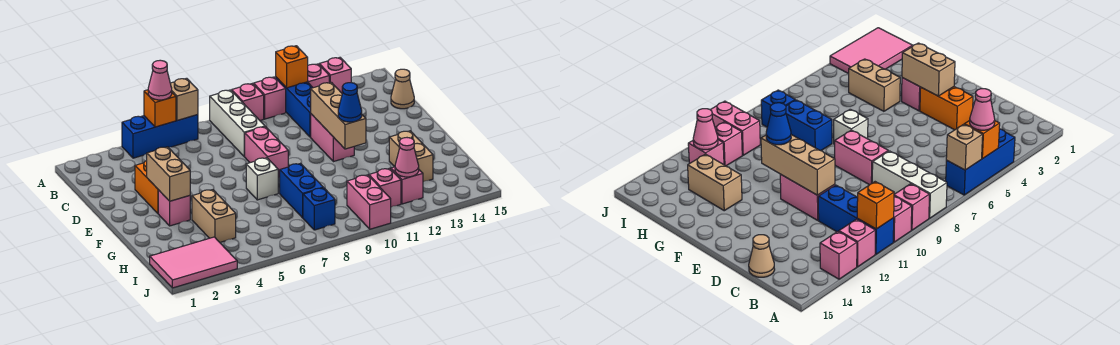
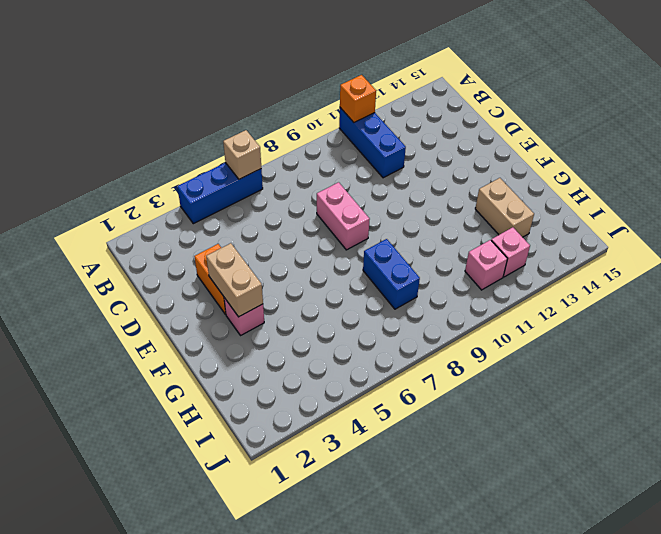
none -> white brick A8:C8 level 1
none -> pink brick A9 level 1
none -> pink brick A10 level 1

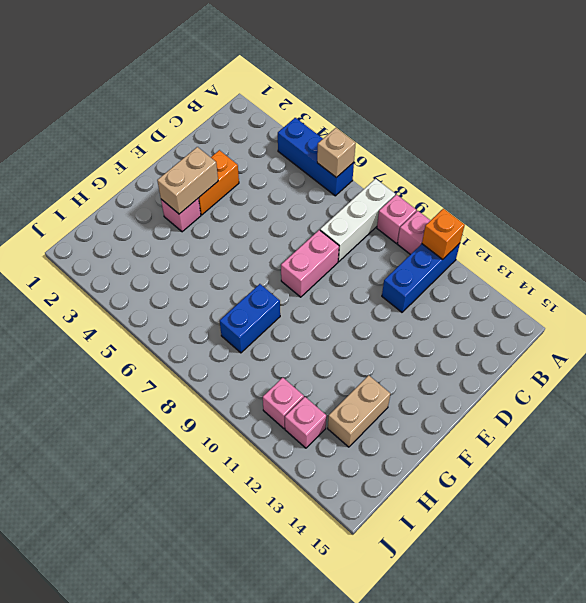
none -> pink brick A12 level 1
none -> pink brick A13 level 1
none -> tan cone C15 level 1

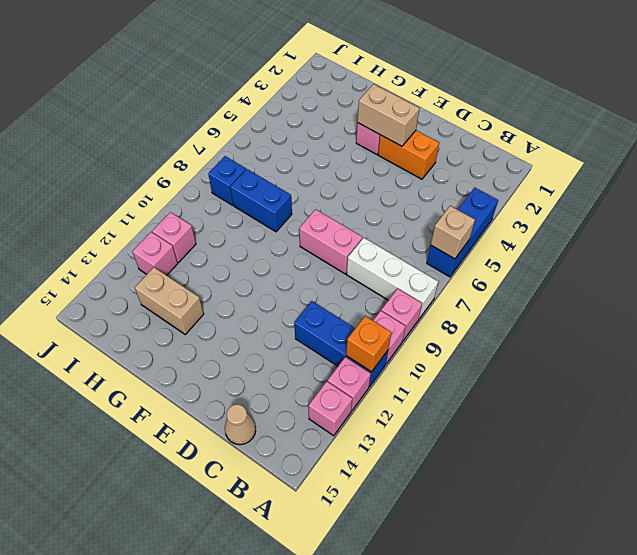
none -> pink brick D11:E11 level 1
none -> white brick F7 level 1
none -> tan brick G4:H4 level 1

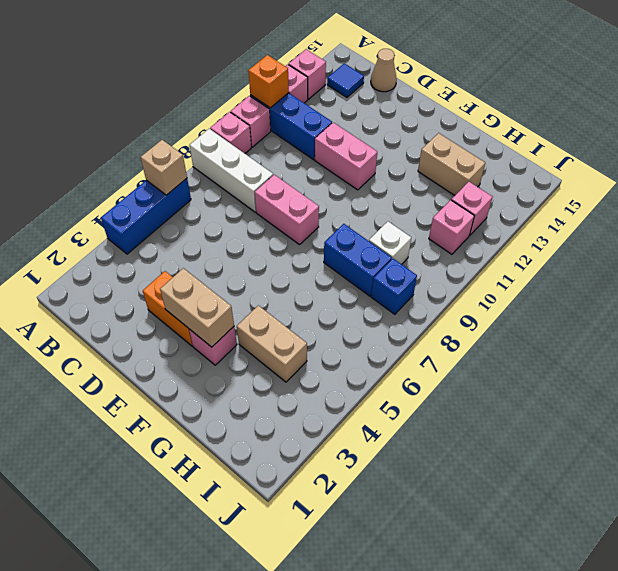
blue tile B14 level 1 -> none
white brick H9 level 1 -> white brick F7 level 1
none -> pink tile I1:J3 level 1
none -> pink brick I10:J10 level 1
none -> orange brick A5 level 2

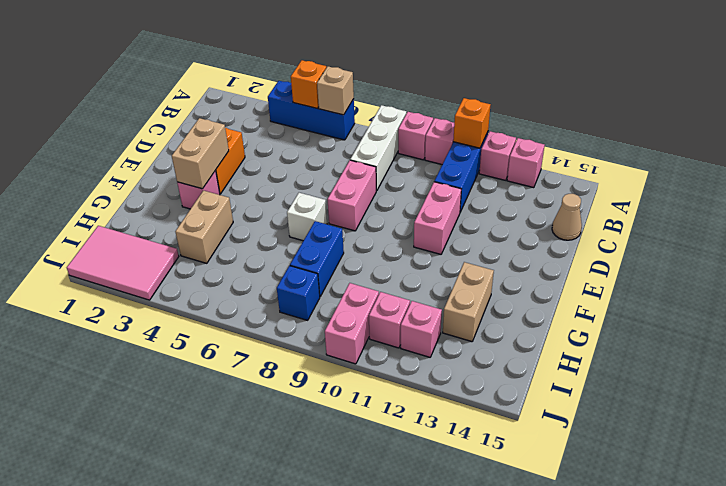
none -> tan brick D11:F11 level 2
none -> pink cone I12 level 2
none -> pink cone A5 level 3

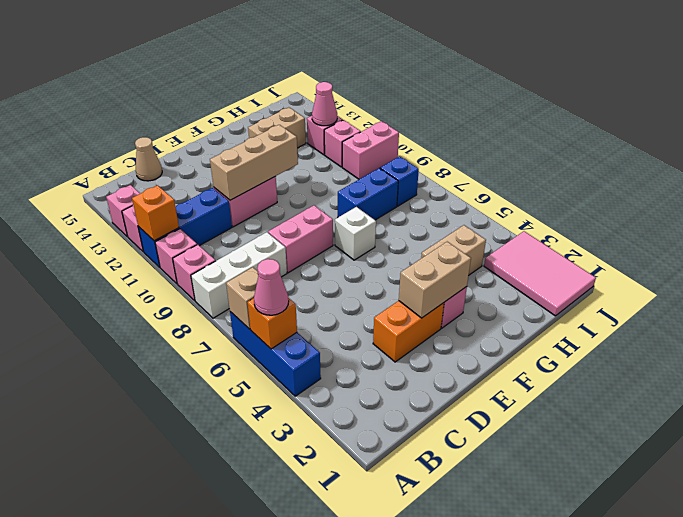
none -> blue cone F11 level 3

